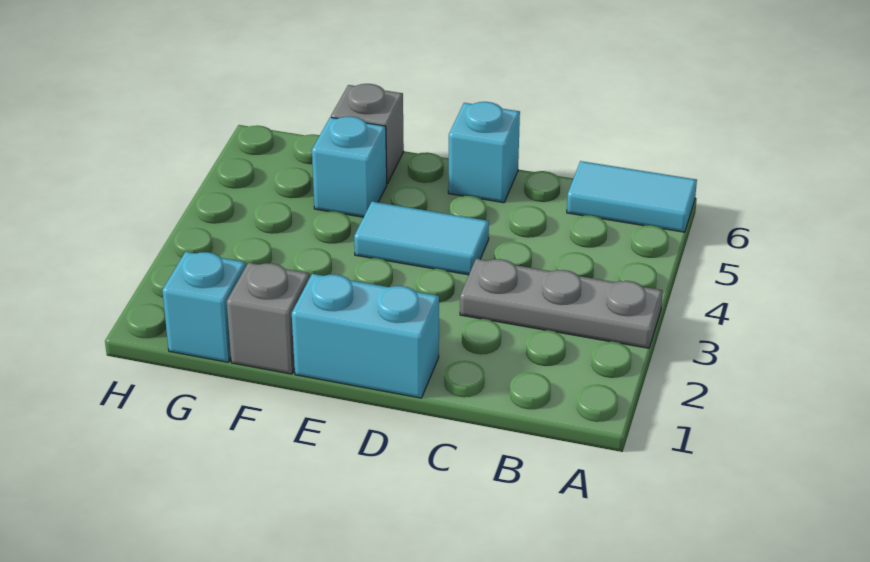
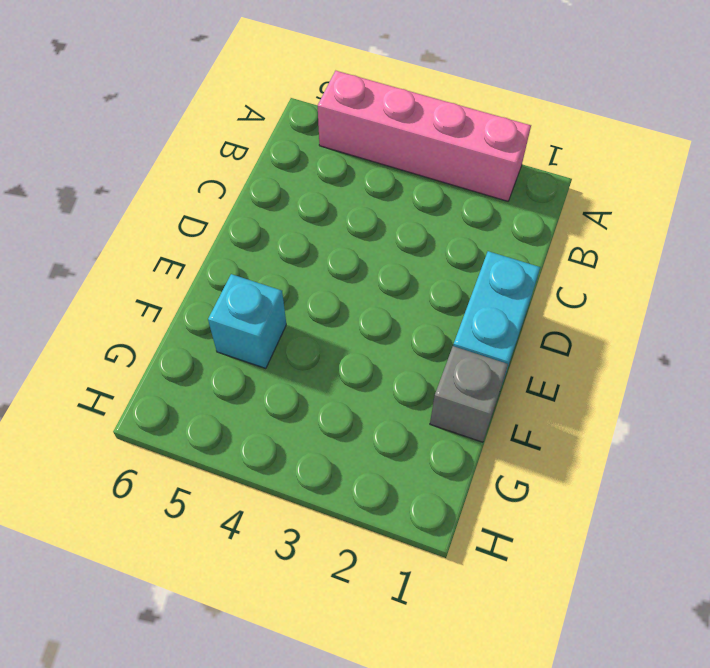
pink brick A2:A5 level 1 -> grey plate A3:C3 level 1
none -> cyan tile A6:B6 level 1
none -> cyan tile D4:E4 level 1

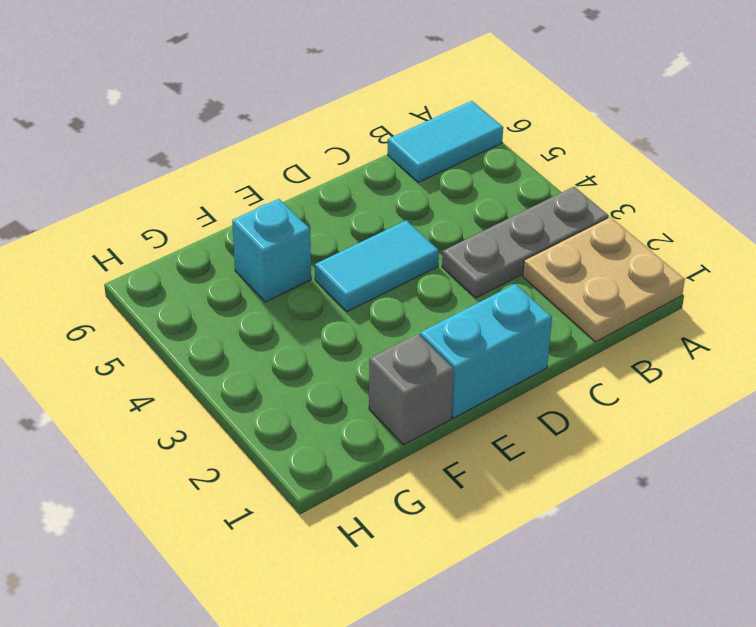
tan plate A1:B2 level 1 -> none
none -> cyan brick D6 level 1
none -> grey brick F6 level 1

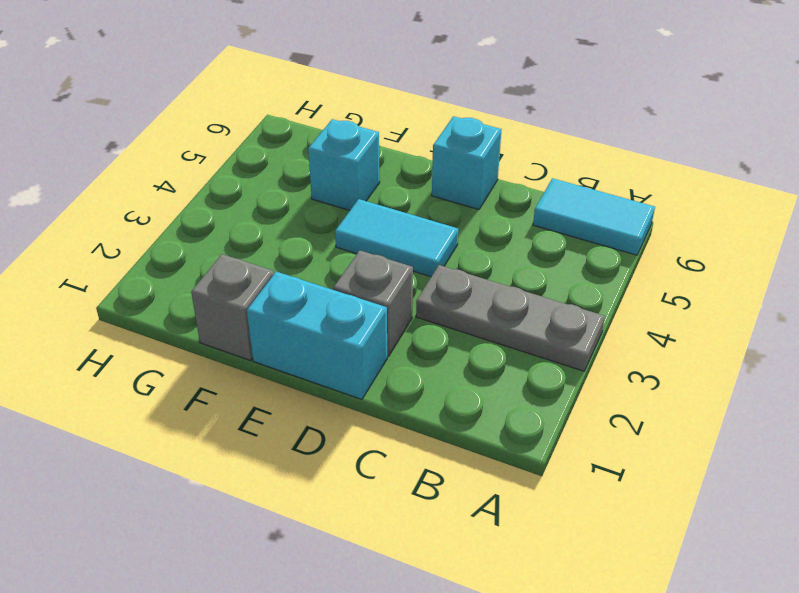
grey brick D2 level 1 -> grey brick F6 level 1
none -> cyan brick G1 level 1

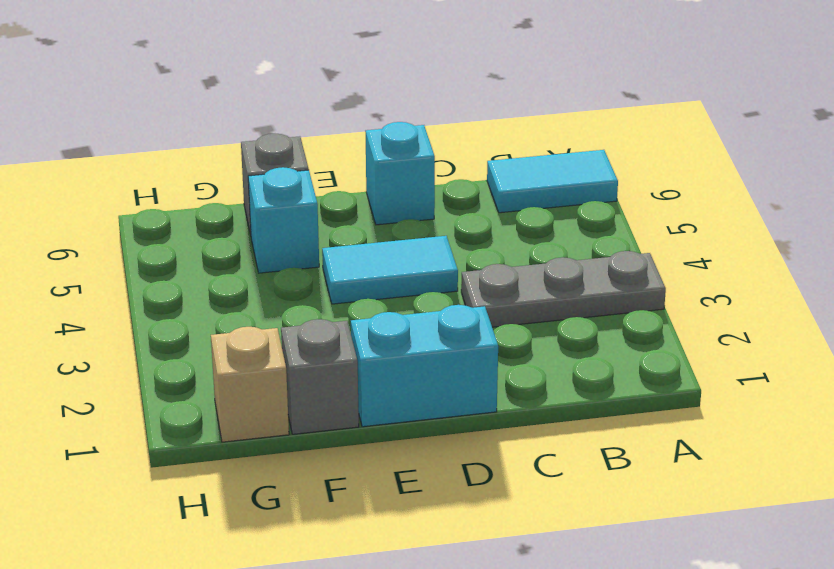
tan brick G1 level 1 -> cyan brick G1 level 1

